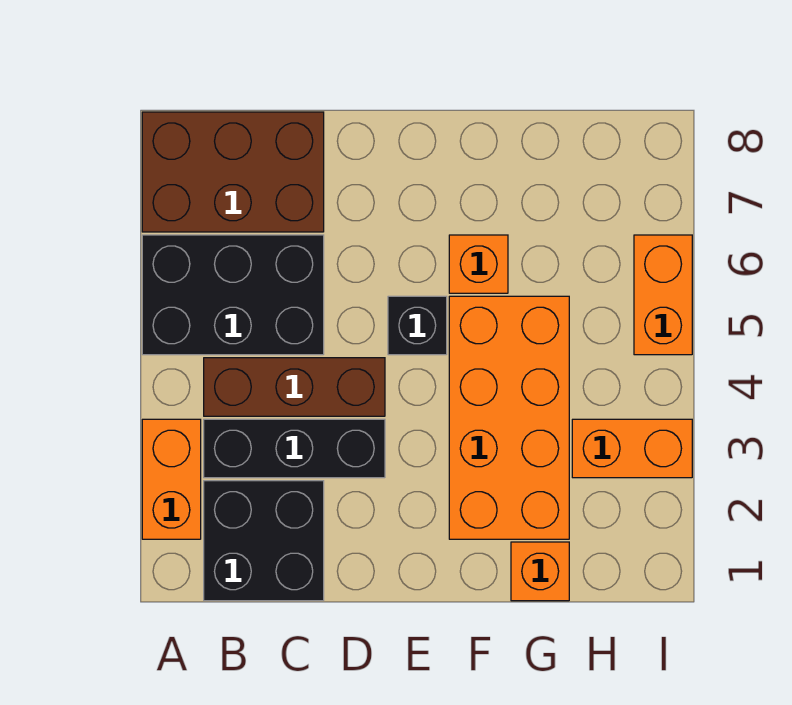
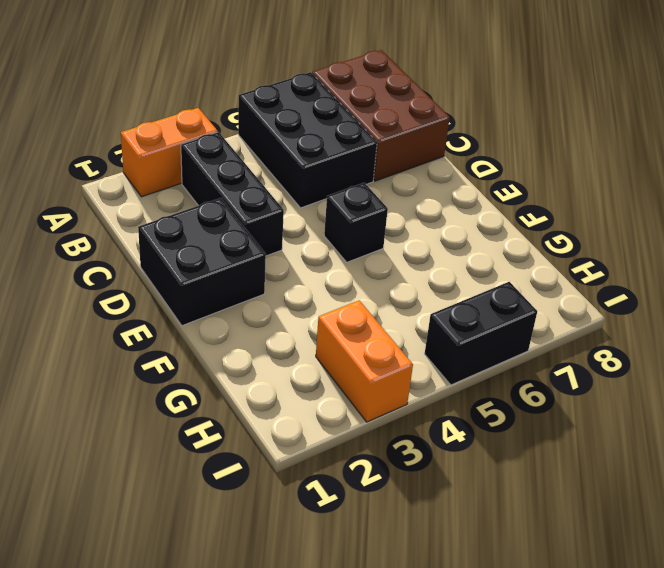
black brick D1:E2 level 1 -> black brick B1:C2 level 1
black brick I5:I6 level 1 -> orange brick I5:I6 level 1
none -> brown brick B4:D4 level 1
none -> orange brick F2:G5 level 1
none -> orange brick F6 level 1

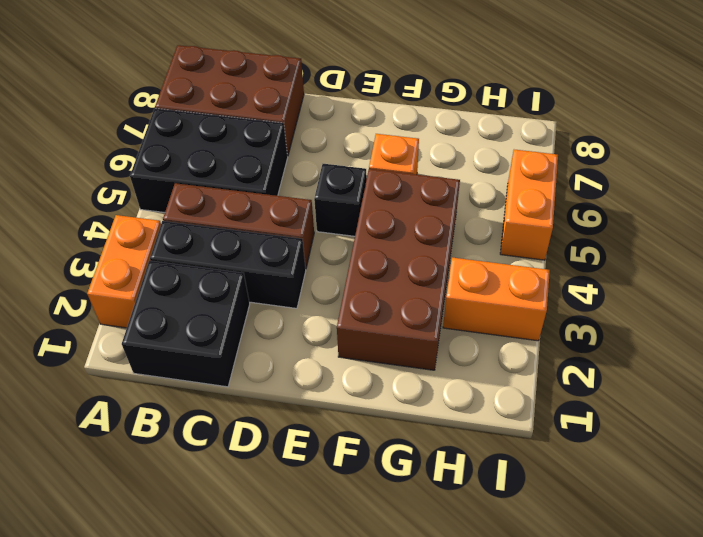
brown brick F2:G5 level 1 -> orange brick F2:G5 level 1
none -> orange brick G1 level 1

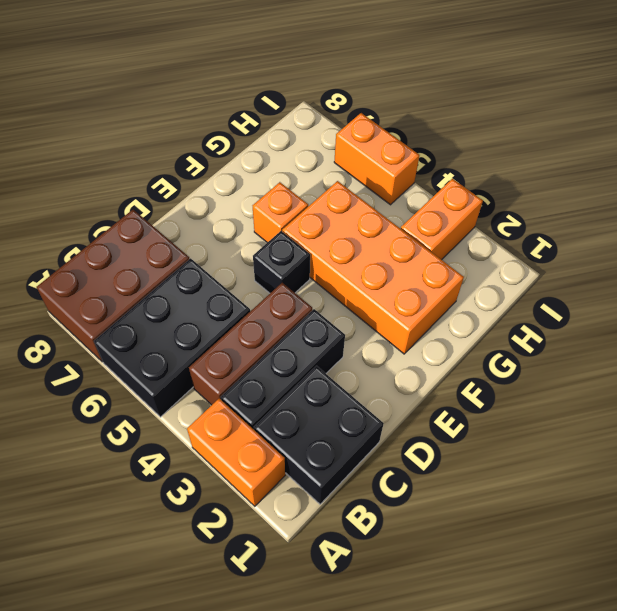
none -> orange brick G1 level 1

